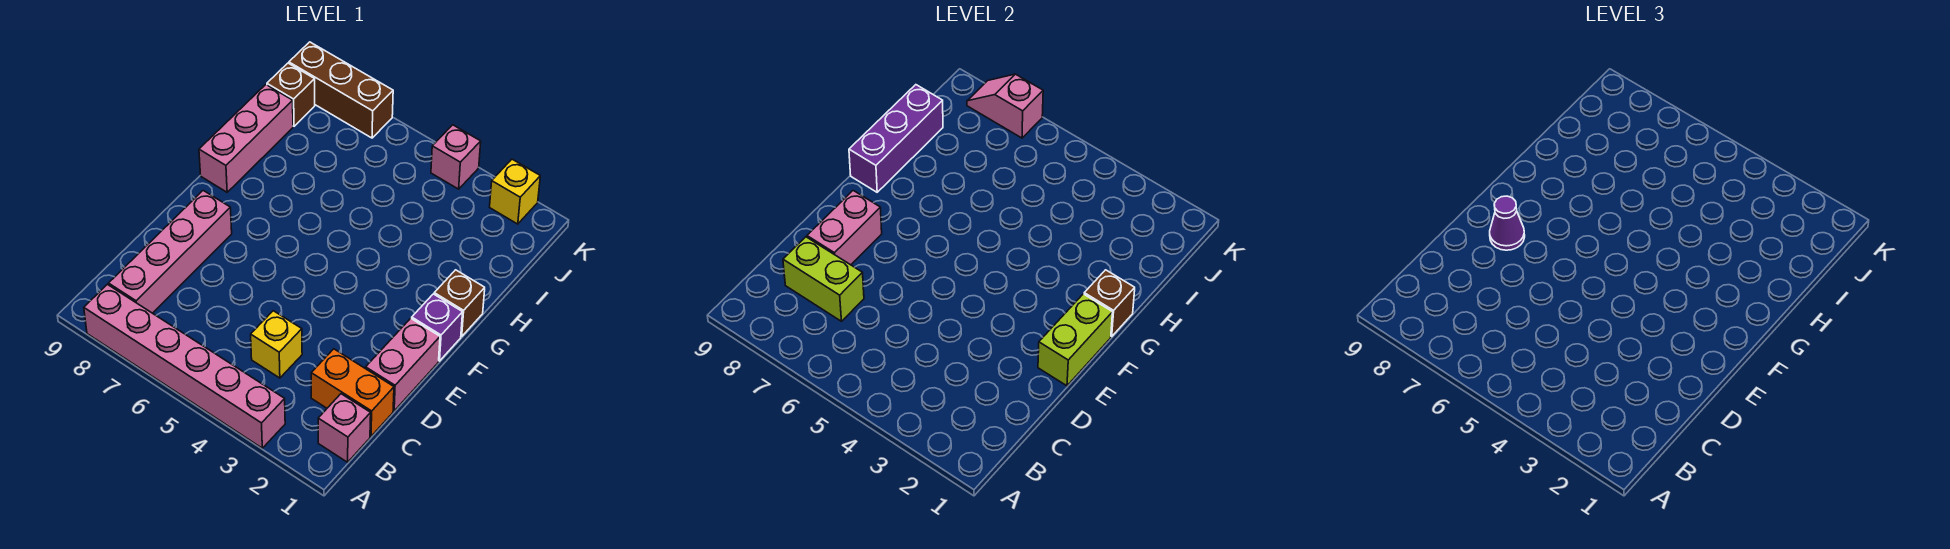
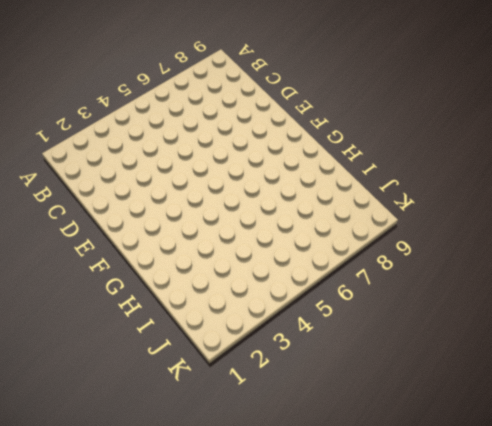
none -> pink brick A3:A8 level 1
none -> pink brick B1 level 1
none -> pink brick B8:E8 level 1

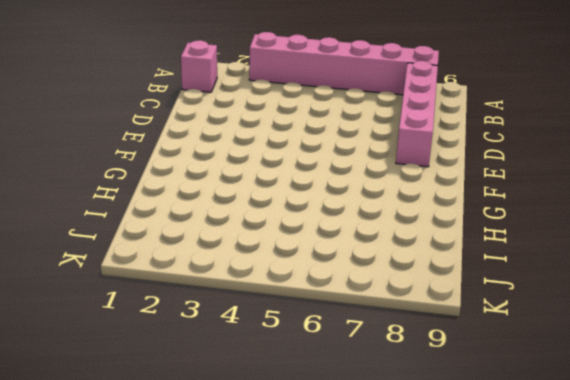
none -> orange brick C1:C2 level 1
none -> yellow brick C4 level 1
none -> pink brick D1:E1 level 1

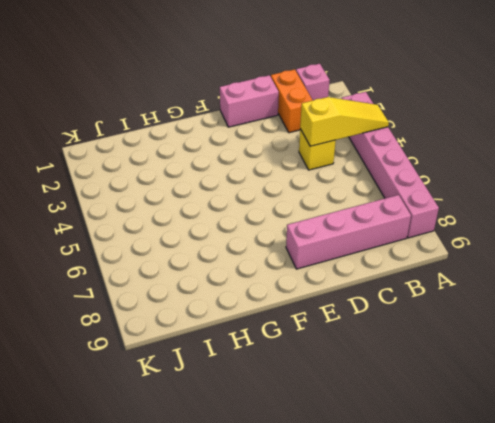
yellow slope A4:C4 level 2 top C -> none
none -> purple brick F1 level 1
none -> brown brick G1 level 1
none -> pink brick G9:I9 level 1

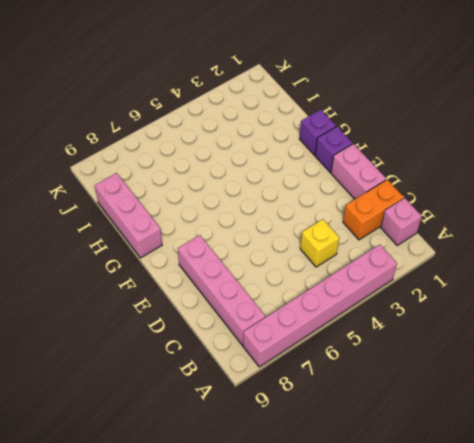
purple brick G1 level 1 -> brown brick G1 level 1
none -> brown brick J9 level 1
none -> yellow brick K2 level 1
none -> pink brick K4 level 1

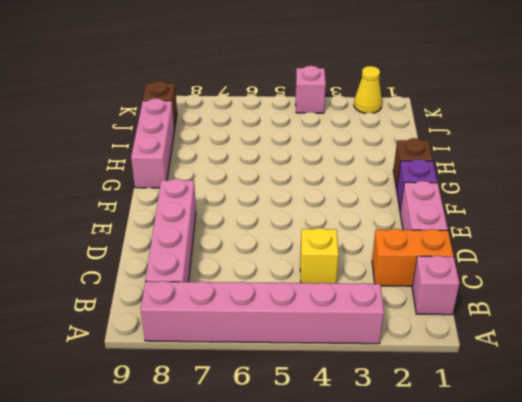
yellow cone K2 level 1 -> yellow brick K2 level 1
none -> brown brick K7:K9 level 1
none -> lime brick C7:C8 level 2
none -> pink brick D8:E8 level 2

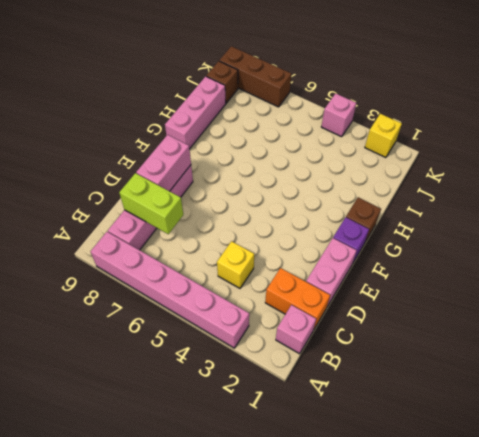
none -> lime brick E1:F1 level 2
none -> brown brick G1 level 2
none -> purple brick G9:I9 level 2

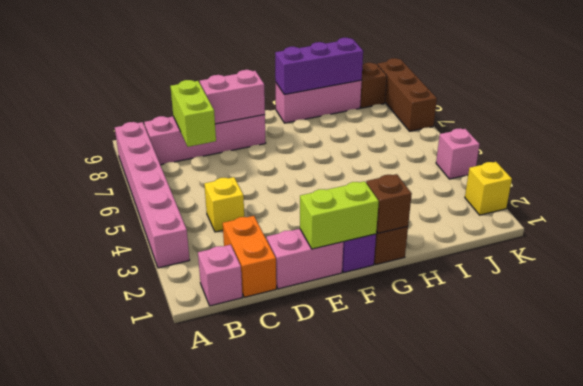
none -> pink slope K7:K8 level 2 top 7
none -> purple cone E8 level 3

